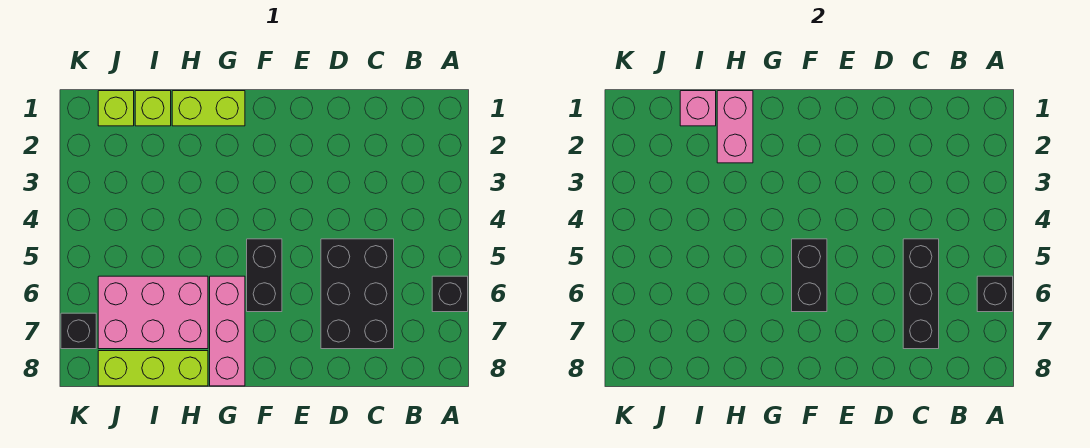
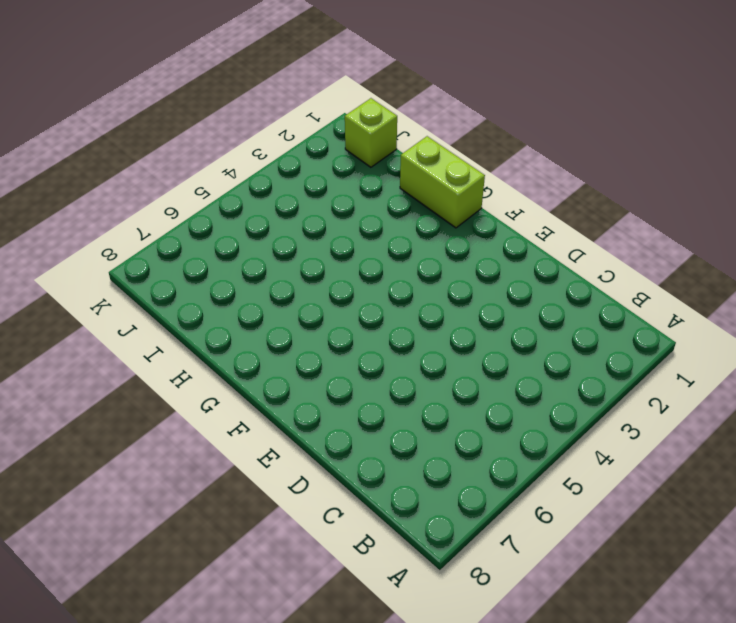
none -> black brick A6 level 1
none -> black brick C5:D7 level 1
none -> black brick F5:F6 level 1

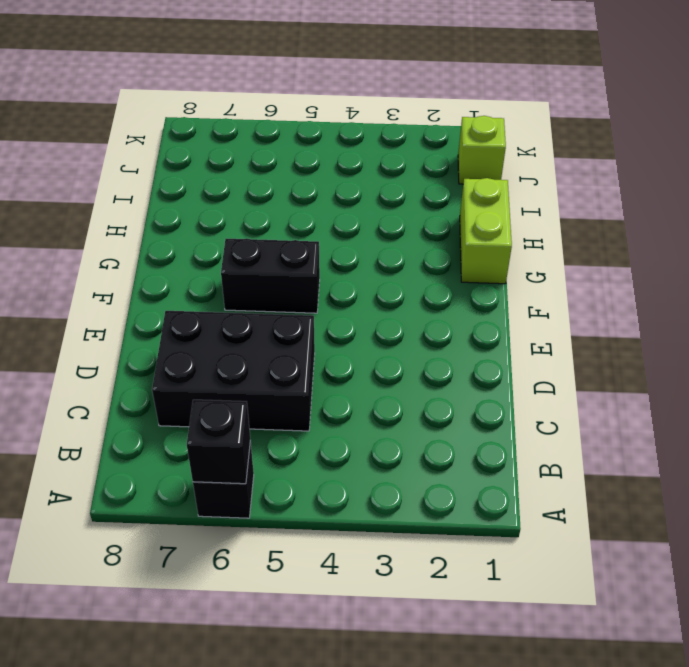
none -> pink brick G6:G8 level 1
none -> pink brick H6:J7 level 1
none -> lime brick H8:J8 level 1

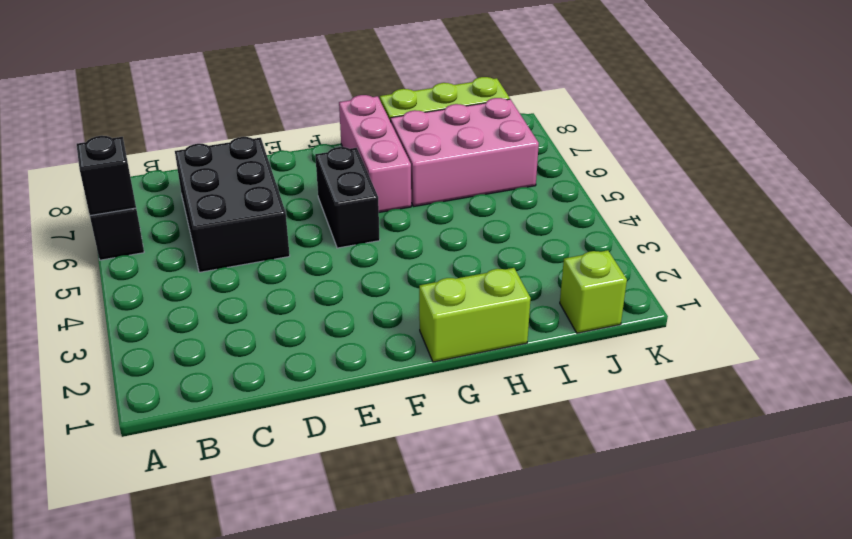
none -> lime brick I1 level 1
none -> black brick K7 level 1
none -> black brick C5:C7 level 2

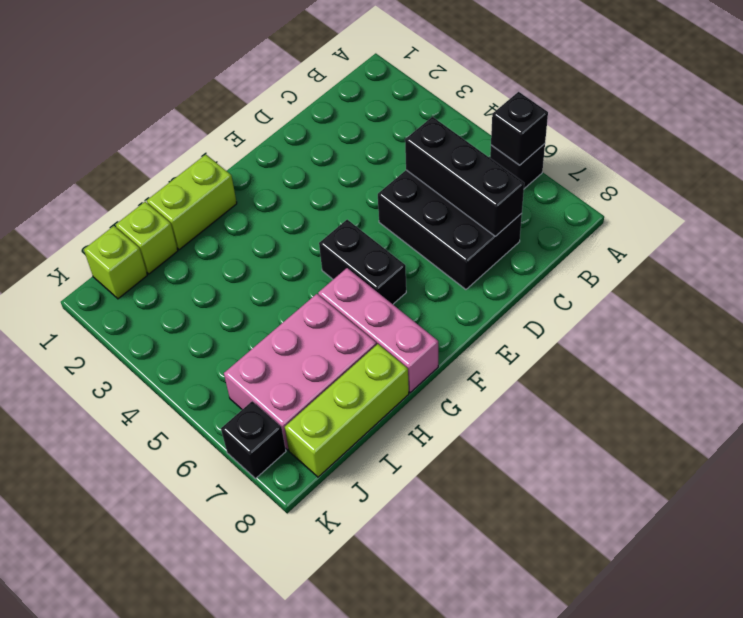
none -> black brick F5:F6 level 2
none -> pink brick H1:H2 level 2
none -> pink brick I1 level 2

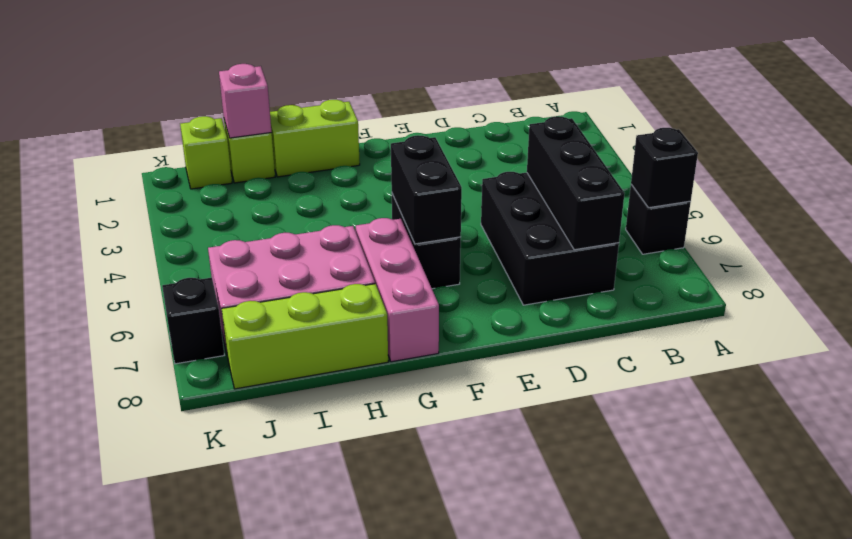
none -> pink brick H1:H2 level 2

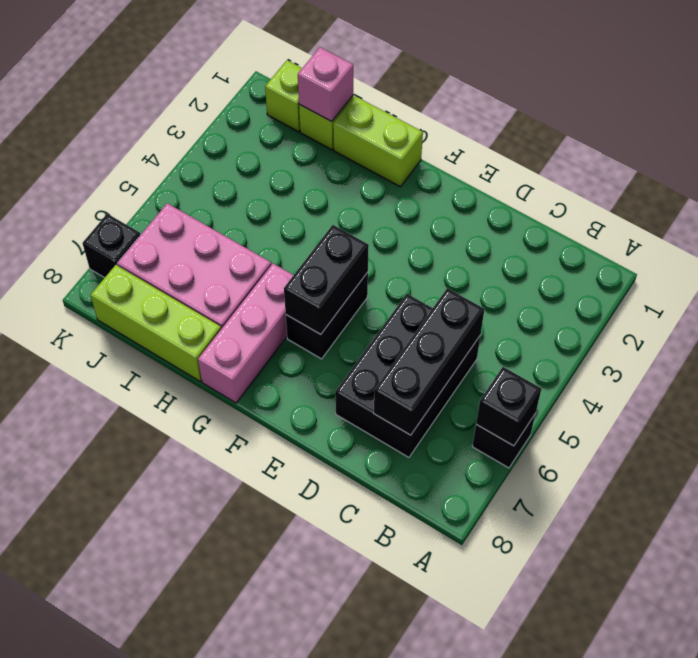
none -> pink brick H1:H2 level 2

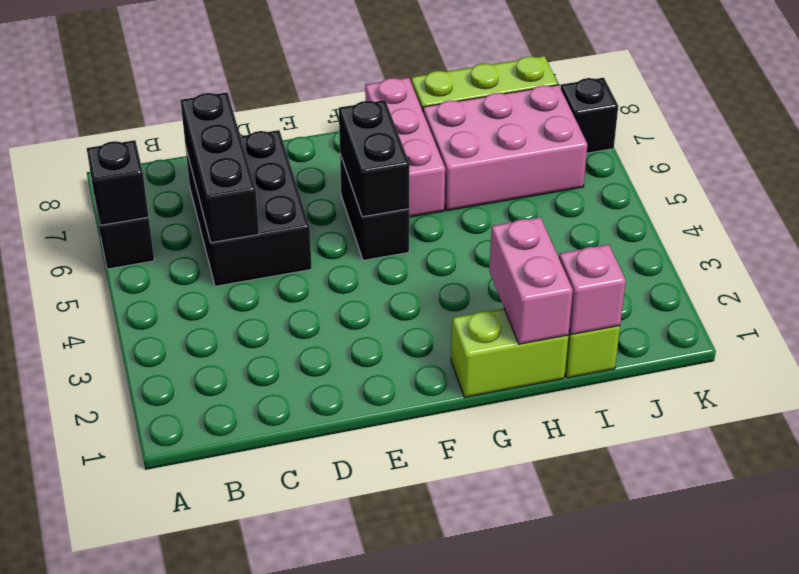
none -> lime brick J1 level 1

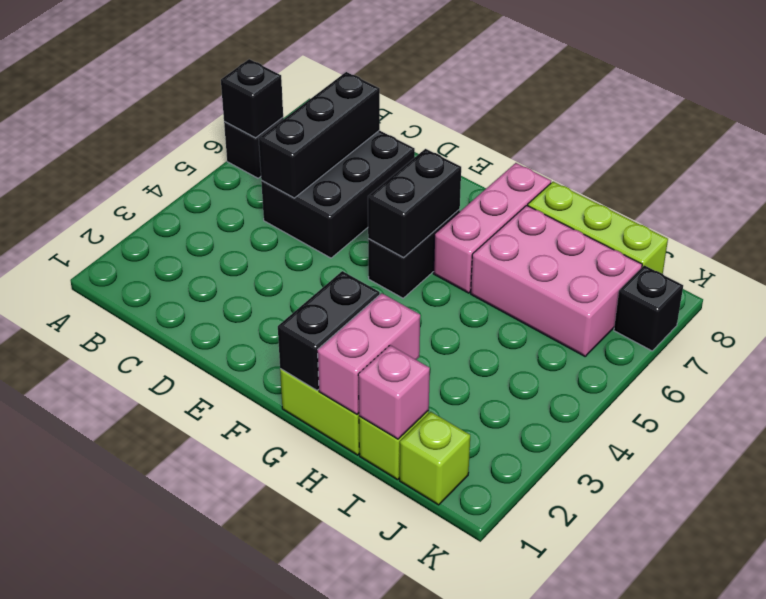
black brick G1:G2 level 2 -> none

